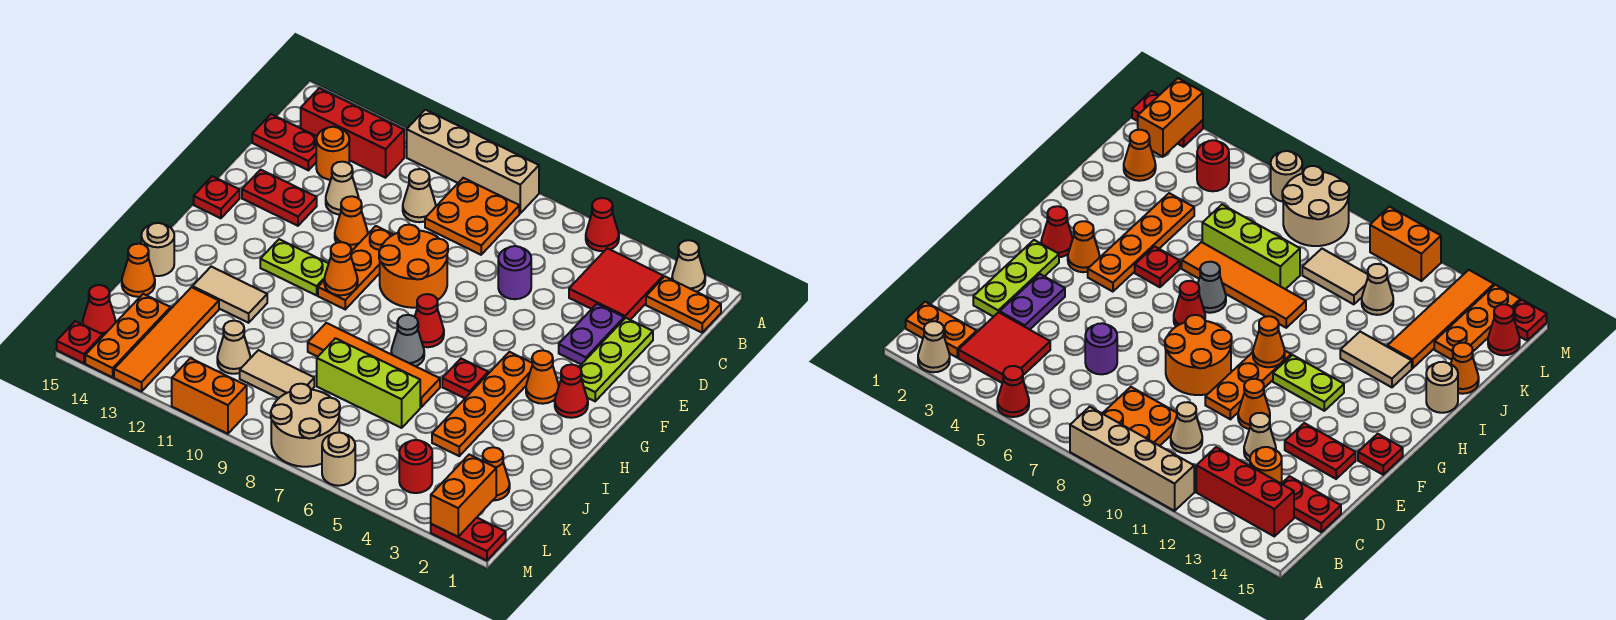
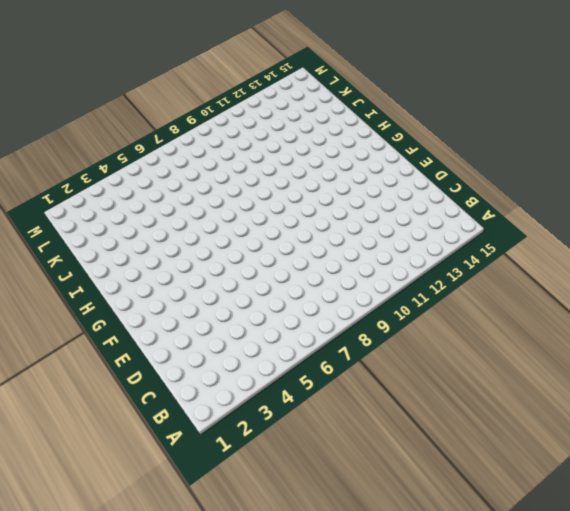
none -> tan cone A2 level 1
none -> red cone A5 level 1
none -> tan brick A8:A11 level 1
none -> orange plate B1:B2 level 1

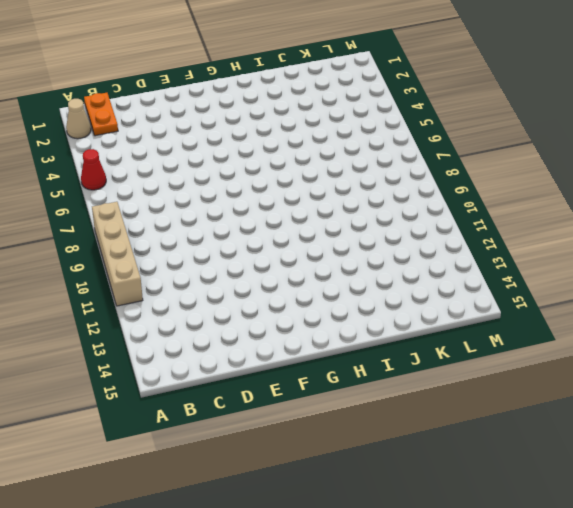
none -> red tile B3:C4 level 1
none -> orange plate B8:C9 level 1
none -> red brick B12:B14 level 1
none -> tan cone C10 level 1

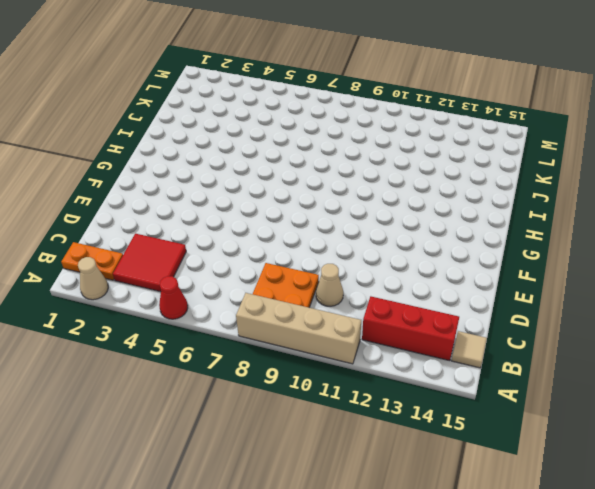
tan tile B15 level 1 -> none
none -> orange round brick C13 level 1
none -> red plate C14:C15 level 1
none -> lime plate D2:F2 level 1
none -> purple plate D3:E3 level 1

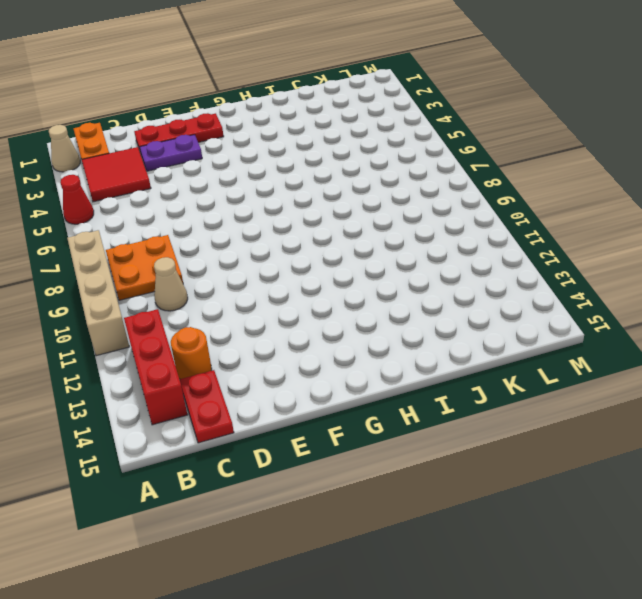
red plate D2:F2 level 1 -> lime plate D2:F2 level 1
none -> purple round brick D6 level 1
none -> tan cone D12 level 1
none -> orange round brick E8:F9 level 1
none -> orange plate E10:G10 level 1

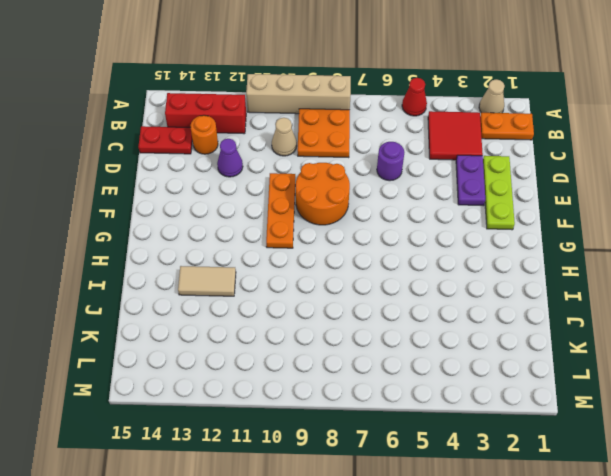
purple cone D12 level 1 -> tan cone D12 level 1
none -> orange cone E11 level 1
none -> red plate E13:E14 level 1
none -> red plate F15 level 1
none -> red cone G2 level 1

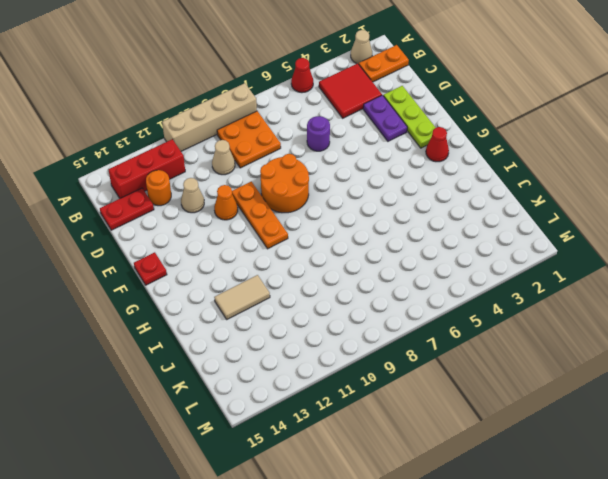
none -> red plate E13:E14 level 1
none -> orange cone G3 level 1
none -> orange plate G4:J4 level 1
none -> red cone G7 level 1

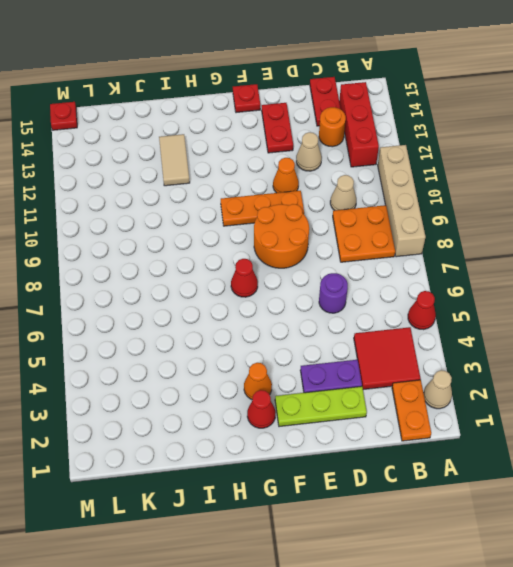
none -> orange plate G4:J4 level 1
none -> lime plate G11:G12 level 1
none -> red plate H5 level 1
none -> grey cone H7 level 1

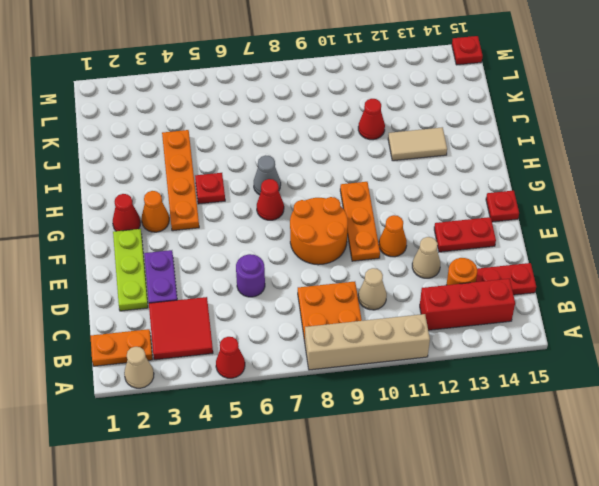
red cone J11 level 1 -> red cone L15 level 1
none -> lime plate G11:G12 level 1
none -> orange tile I6:I9 level 1
none -> tan round brick I15 level 1
none -> lime brick J6:J8 level 1

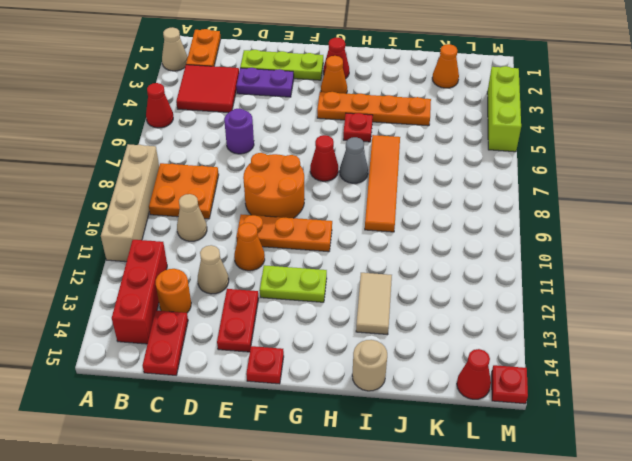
lime plate F12:G12 level 1 -> lime plate G11:G12 level 1
lime brick M3:M5 level 1 -> lime brick J6:J8 level 1
none -> orange tile J13:M13 level 1
none -> orange cone J15 level 1
none -> tan tile K9:K10 level 1
none -> tan cone K11 level 1

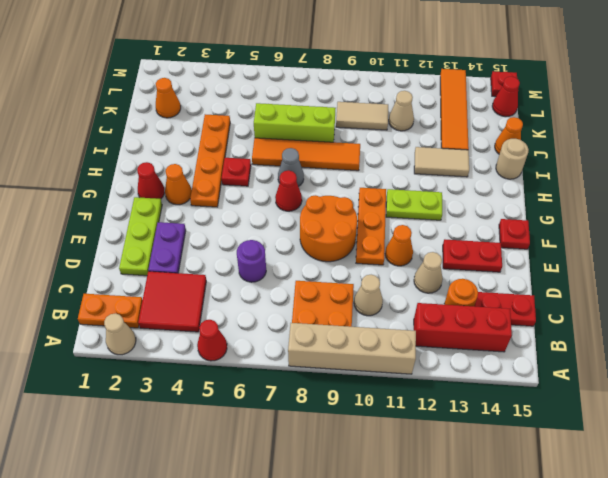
none -> orange plate K14:M14 level 1
none -> red round brick L4 level 1
none -> tan round brick L7:M8 level 1
none -> red plate M1:M2 level 1

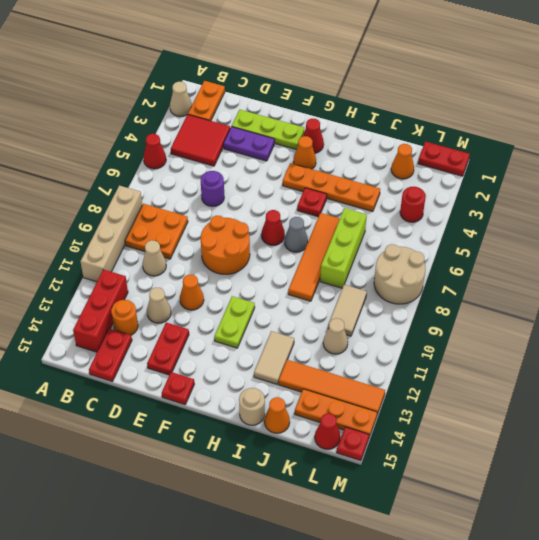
red plate L1:M1 level 1 -> red plate M1:M2 level 1
none -> orange plate E10:G10 level 1
none -> tan round brick M6 level 1
none -> orange brick M10:M11 level 1
none -> orange cone G10 level 2

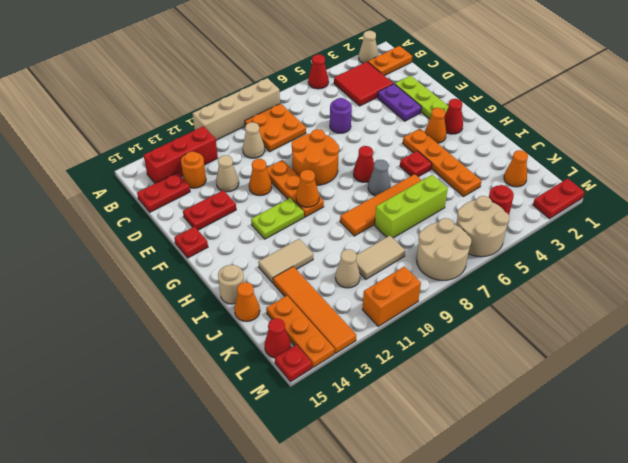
tan round brick L5:M6 level 1 -> tan round brick M6 level 1
none -> orange brick L2:M2 level 2

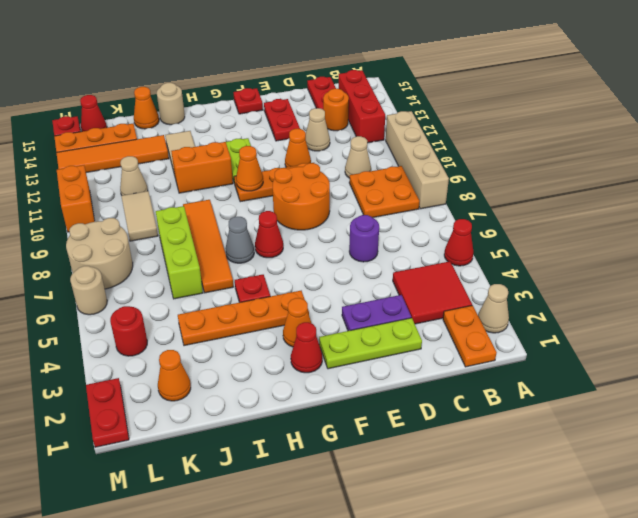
orange brick H11:I11 level 1 -> orange brick L2:M2 level 2

